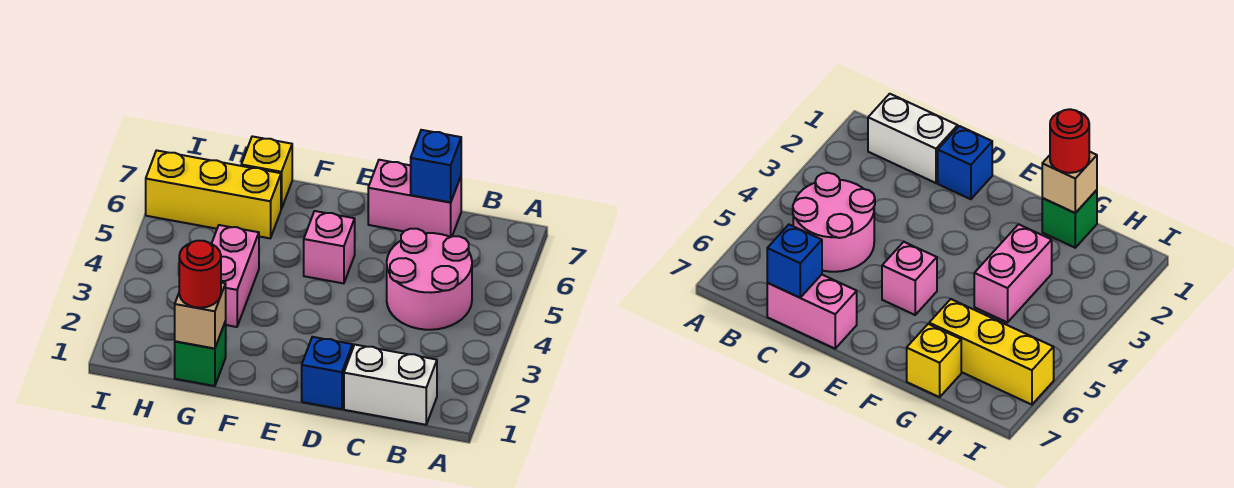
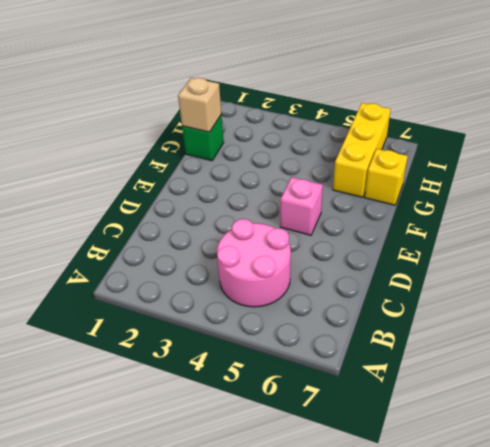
none -> white brick B1:C1 level 1
none -> pink brick C7:D7 level 1
none -> blue brick D1 level 1

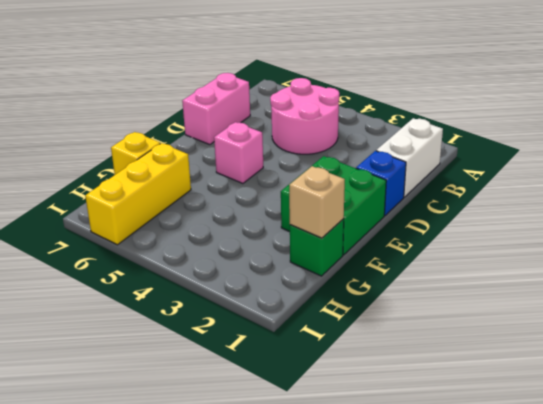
green brick E1:F2 level 1 -> none
none -> pink brick G3:G4 level 1
none -> blue brick C7 level 2
none -> red round brick G1 level 3

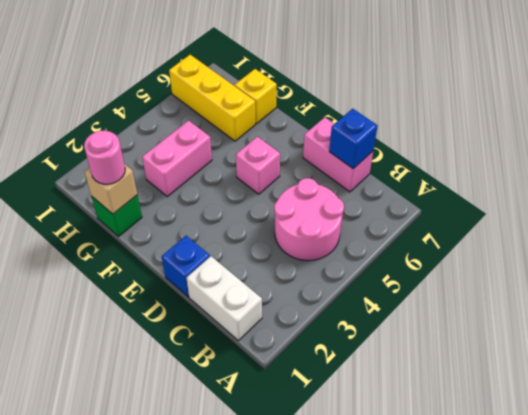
pink round brick G1 level 3 -> red round brick G1 level 3

